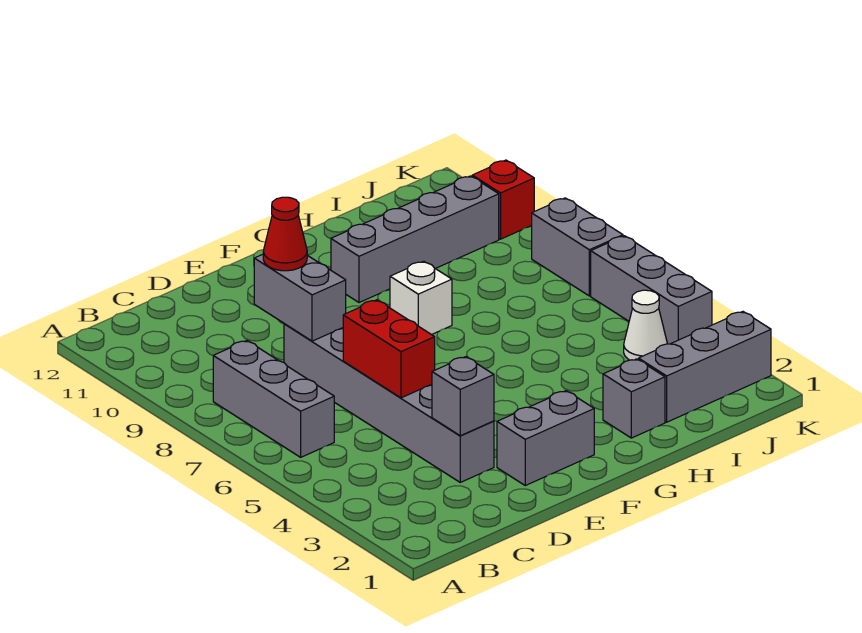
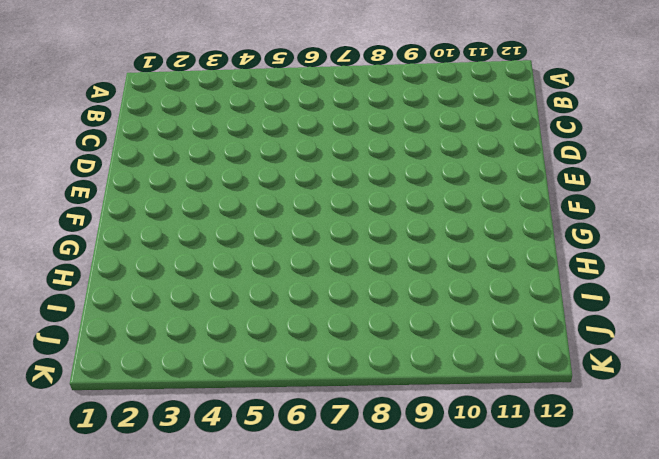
none -> grey brick B6:B8 level 1
none -> grey brick D3:D8 level 1
none -> grey brick E2:F2 level 1

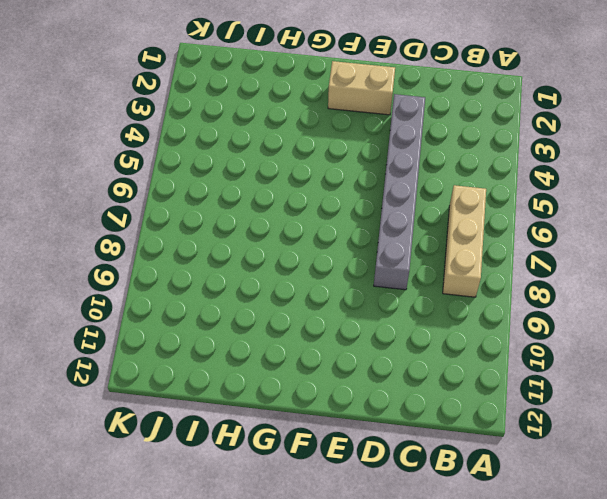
tan brick B6:B8 level 1 -> grey brick B6:B8 level 1
tan brick E2:F2 level 1 -> grey brick E2:F2 level 1
none -> white brick G8 level 1
none -> grey brick G10:J10 level 1
none -> grey brick H2 level 1

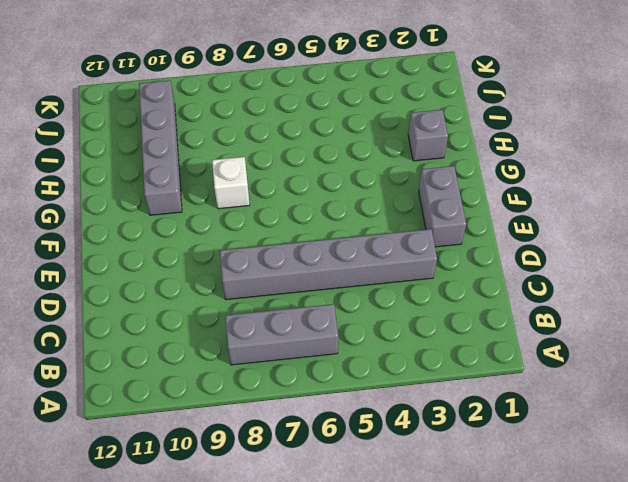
none -> grey brick I2:K2 level 1
none -> white cone J4 level 1
none -> grey brick K4:K6 level 1

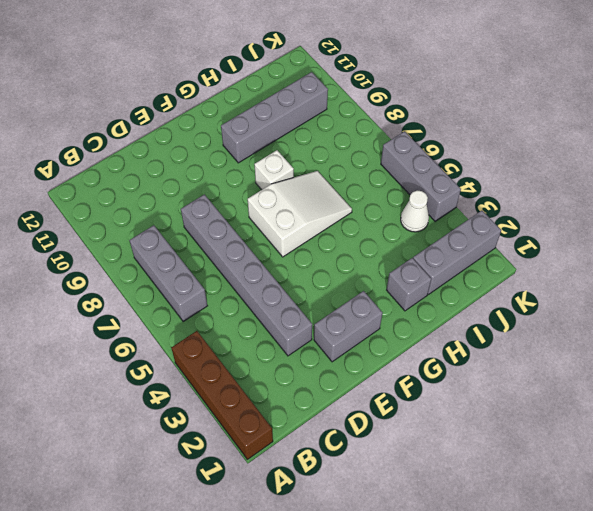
brown brick A1:A4 level 1 -> none
white slope F6:H7 level 1 top F -> none
none -> grey brick K7:K8 level 1
none -> red brick K10 level 1
none -> grey brick D3 level 2

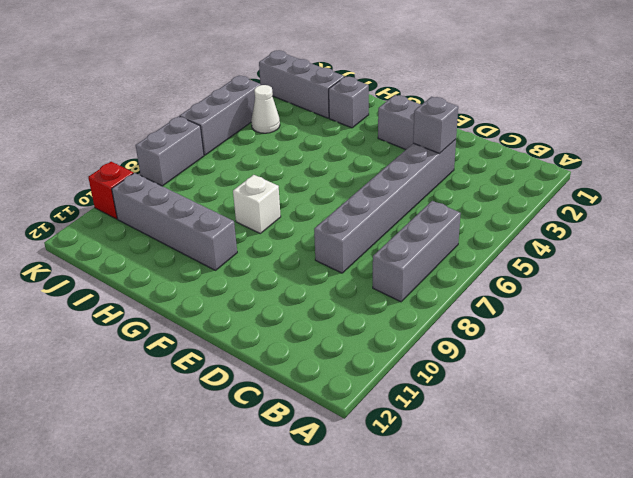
none -> red brick D5:D6 level 2
none -> grey brick D8:D9 level 2
none -> red cone D9 level 3

